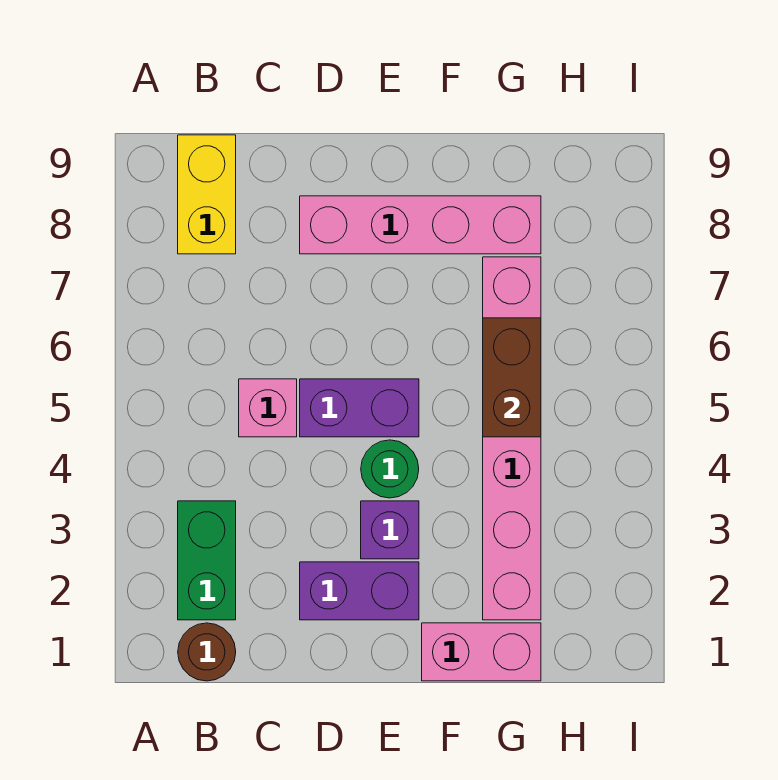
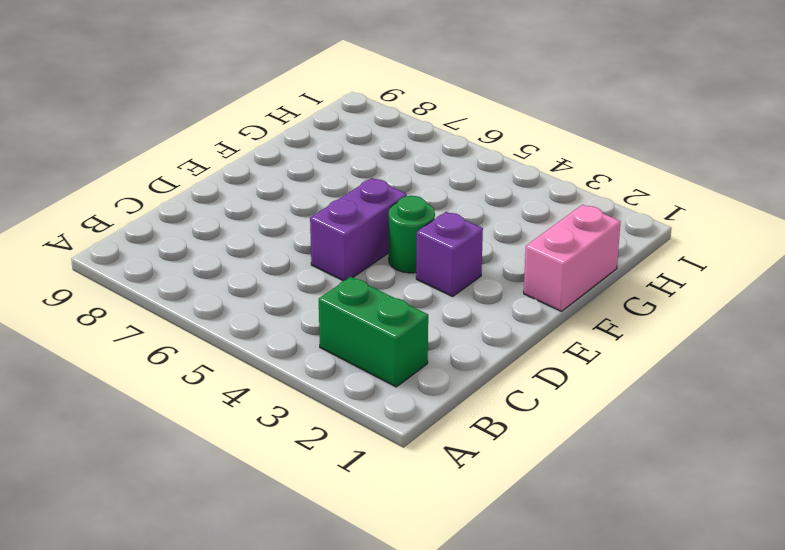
none -> brown round brick B1 level 1
none -> yellow brick B8:B9 level 1
none -> pink brick C5 level 1

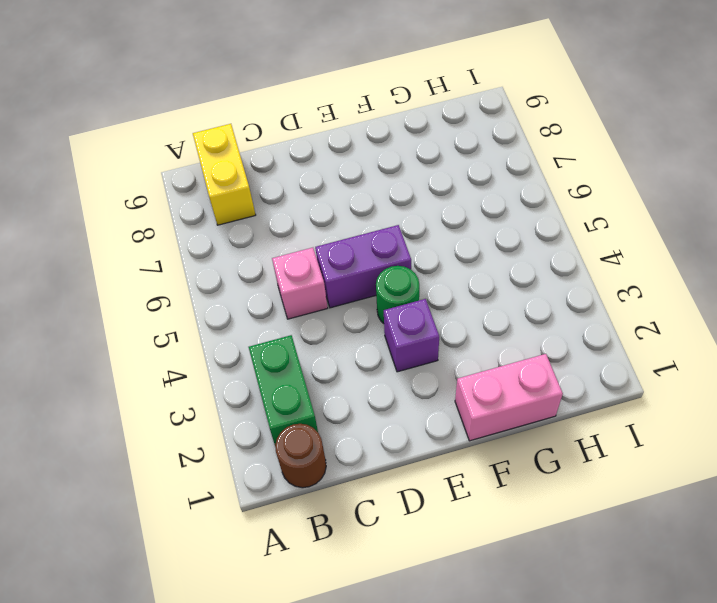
none -> purple brick D2:E2 level 1
none -> pink brick D8:G8 level 1
none -> pink brick G2:G7 level 1

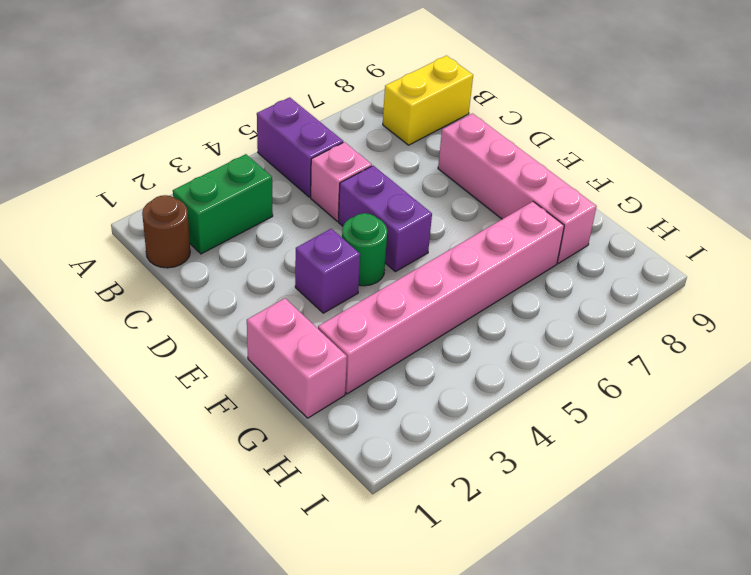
purple brick A5:B5 level 1 -> purple brick D2:E2 level 1
none -> brown brick G5:G6 level 2

